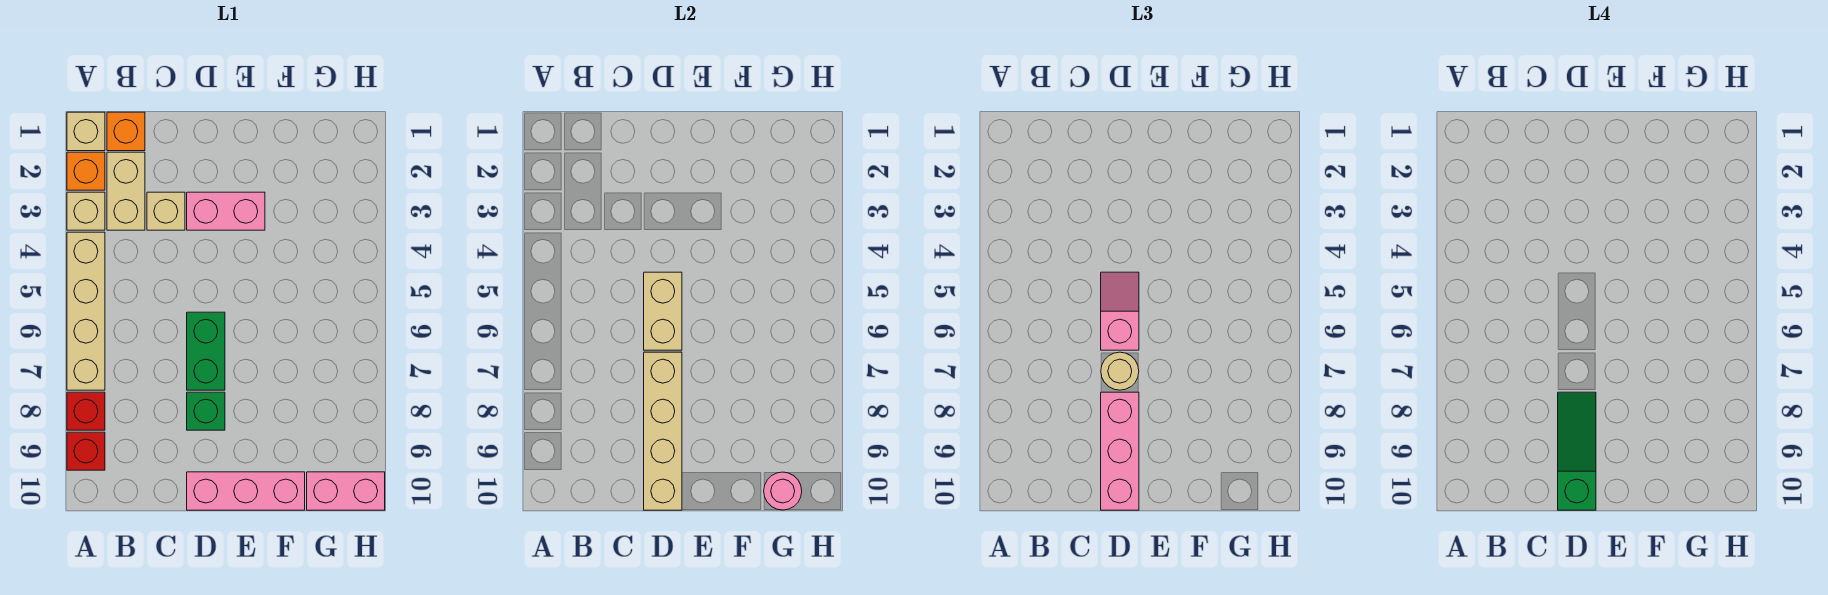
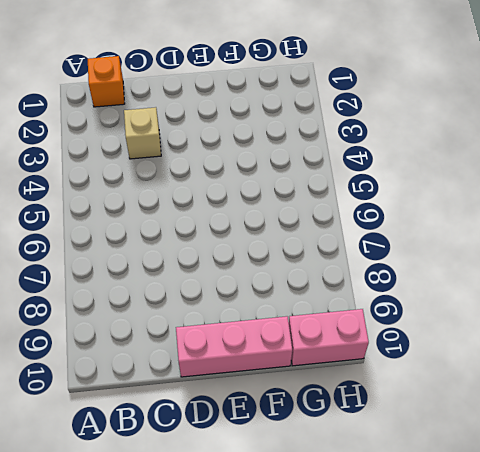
none -> tan brick A1 level 1
none -> orange brick A2 level 1
none -> tan brick A3 level 1

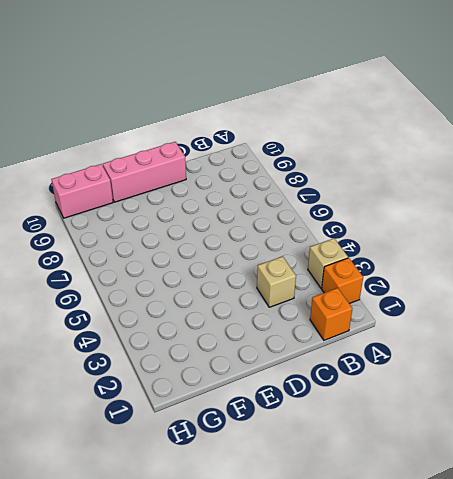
none -> tan brick A1 level 1
none -> tan brick A4:A7 level 1
none -> red brick A8 level 1

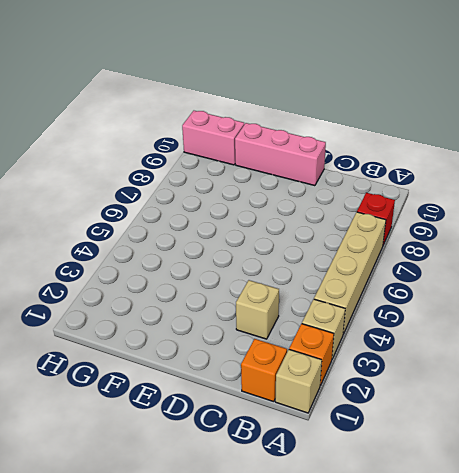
none -> red brick A9 level 1
none -> tan brick B2:B3 level 1
none -> pink brick D3:E3 level 1

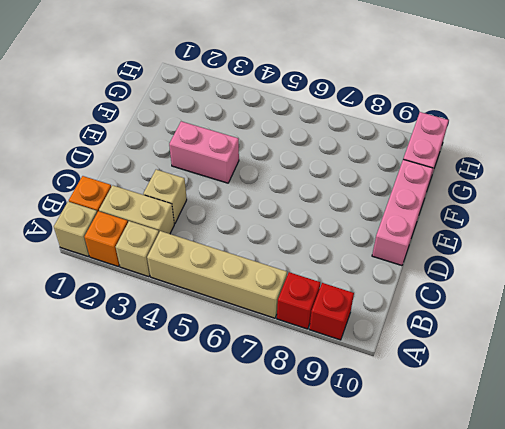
pink brick E3:E4 level 1 -> pink brick D3:E3 level 1
none -> green brick D6:D7 level 1
none -> green brick D8 level 1
none -> tan brick D5:D6 level 2

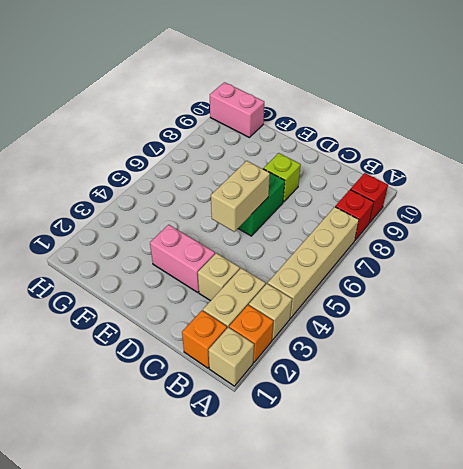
lime brick D8 level 1 -> green brick D8 level 1
none -> pink brick D10:F10 level 1
none -> tan brick D7:D10 level 2
none -> pink round brick G10 level 2

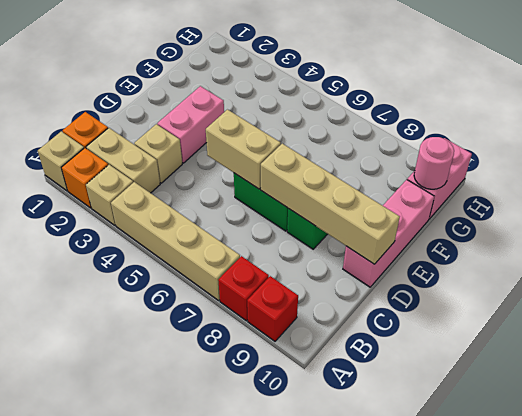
none -> pink slope D5:D6 level 3 top 6
none -> tan round brick D7 level 3
none -> pink brick D8:D10 level 3

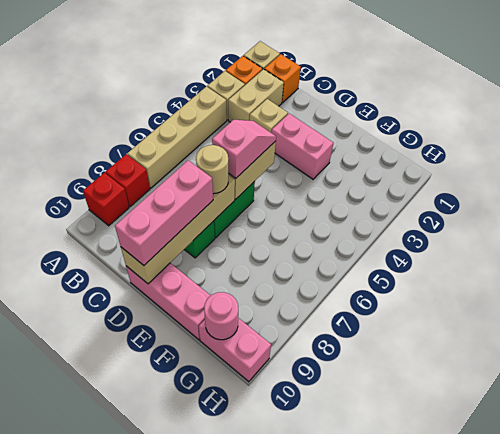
none -> green slope D8:D10 level 4 top 10

